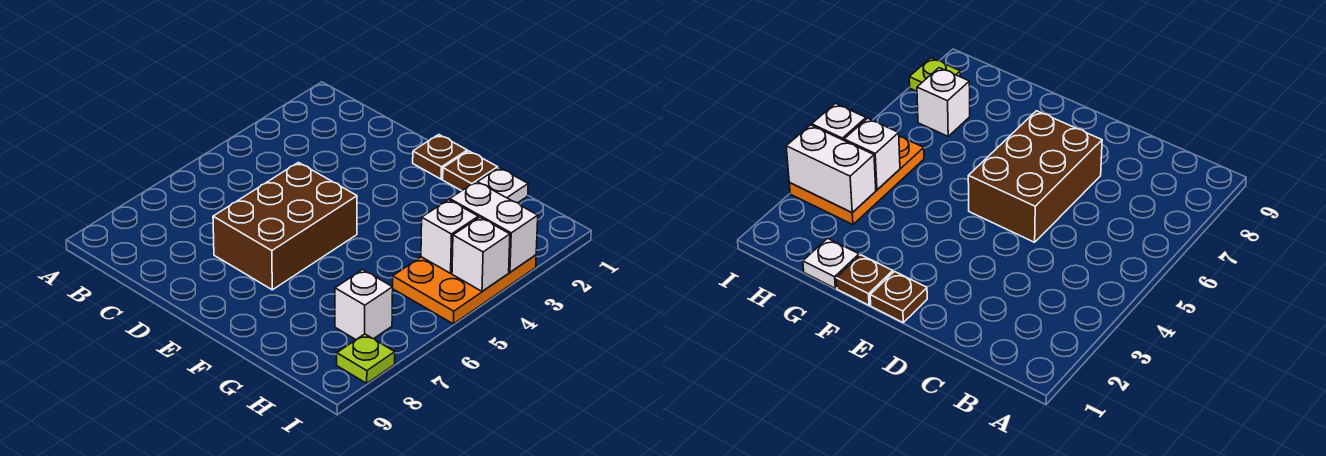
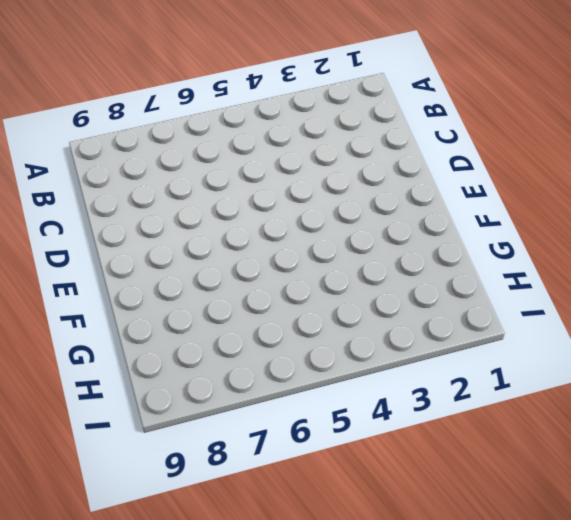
none -> brown brick D5:E7 level 1
none -> brown plate E1 level 1

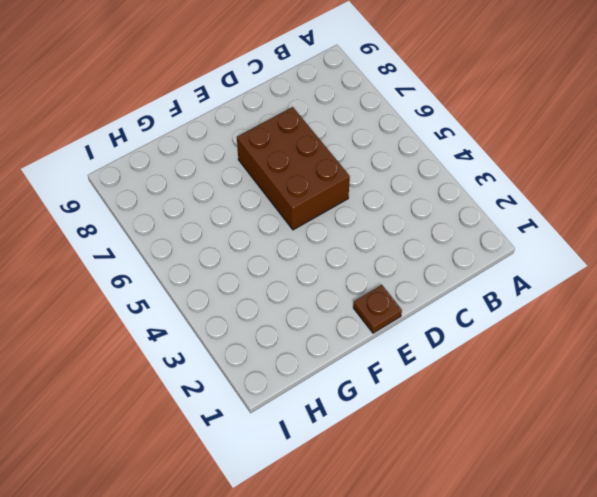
none -> brown plate F1 level 1
none -> white plate G1 level 1

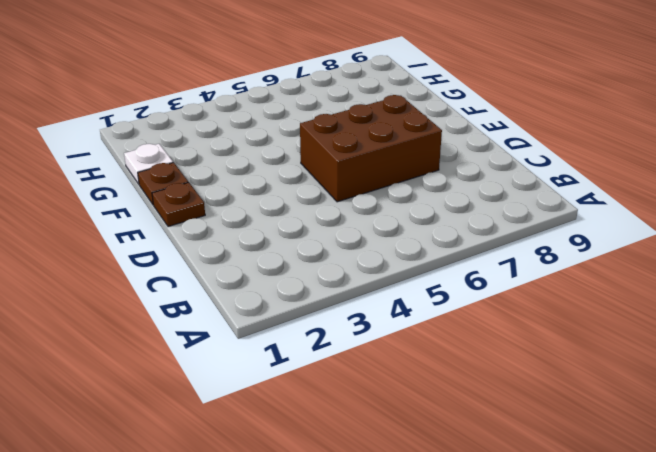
none -> orange plate H3:I5 level 1
none -> white brick H7 level 1

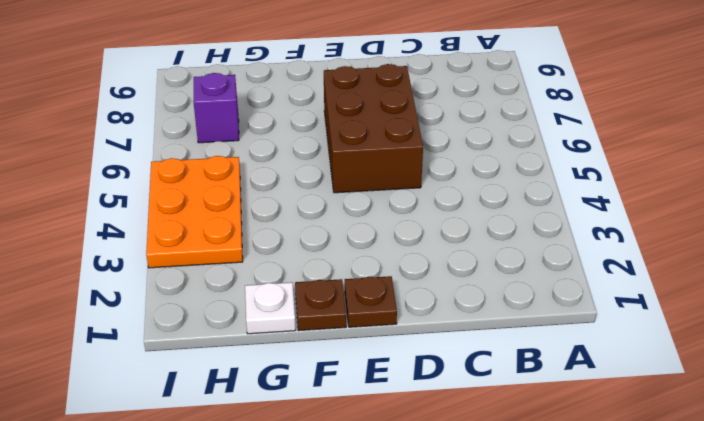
purple brick H7 level 1 -> white brick H7 level 1
none -> lime plate I8 level 1
none -> white brick H3:I3 level 2

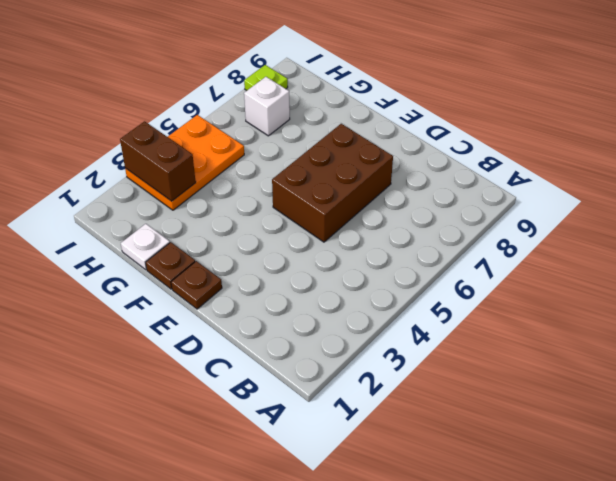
brown brick H3:I3 level 2 -> white brick H3:I3 level 2
none -> white brick H4 level 2
none -> white brick I4 level 2

